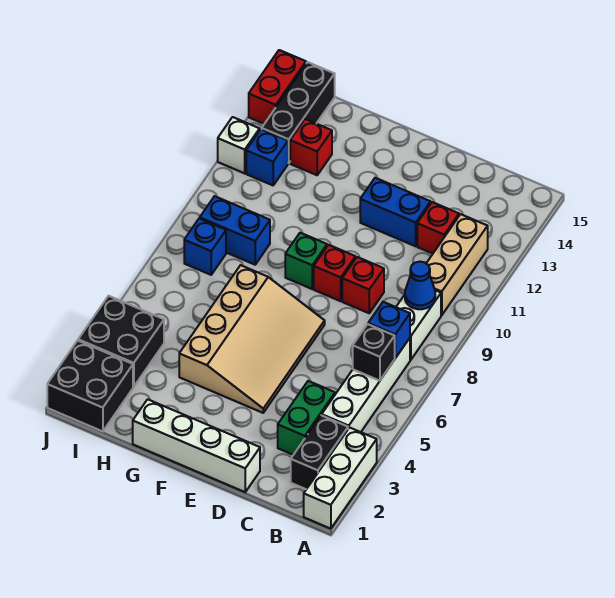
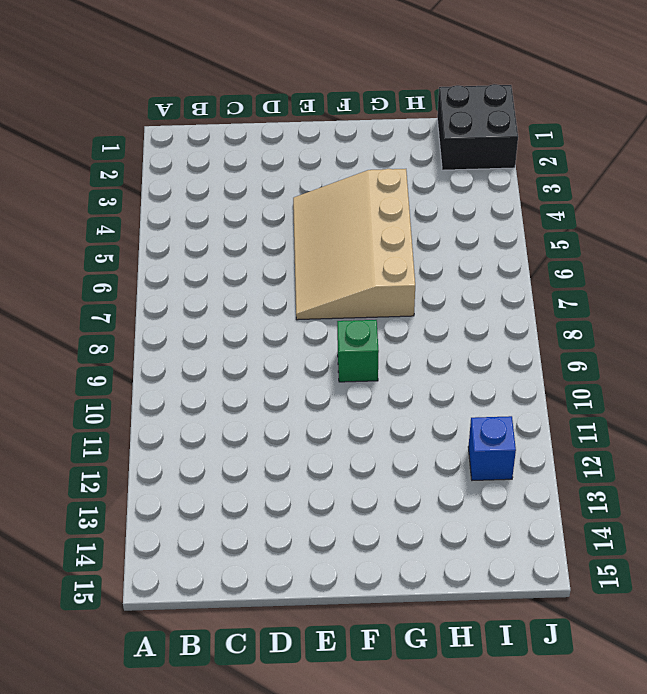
none -> white brick A1:A3 level 1
none -> black brick B2:B3 level 1
none -> white brick B4:B7 level 1

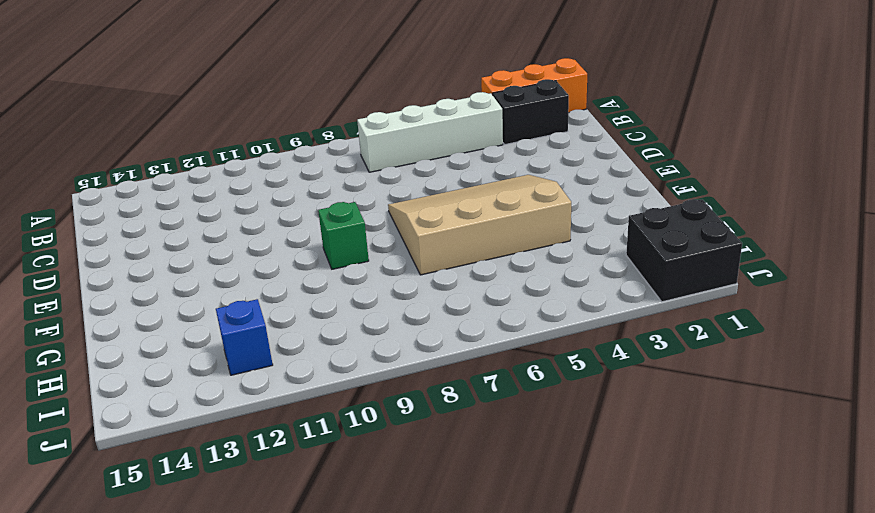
orange brick A1:A3 level 1 -> white brick A1:A3 level 1
none -> white brick B8:B9 level 1
none -> tan brick B10:B12 level 1
none -> green brick C3:C4 level 1

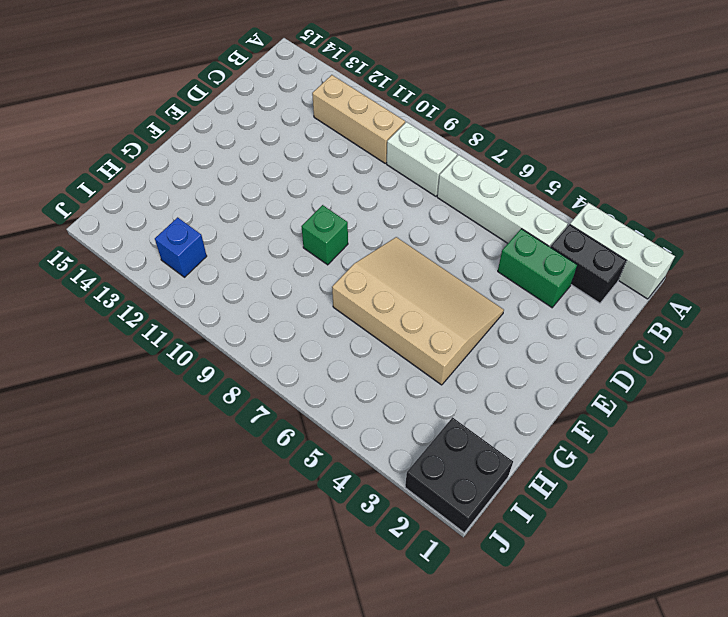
none -> red brick C12 level 1
none -> white brick D1:G1 level 1
none -> red brick D9 level 1

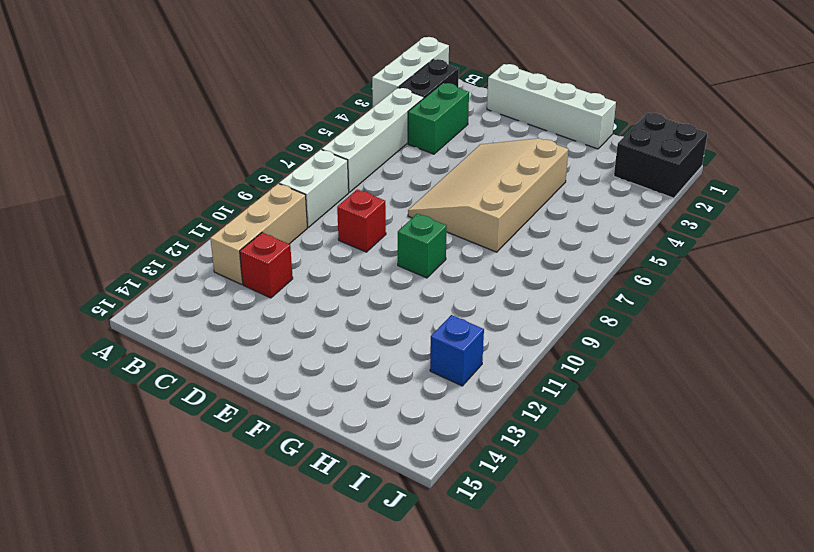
none -> blue brick D12:E12 level 1
none -> red brick E9 level 1
none -> blue brick H9:I9 level 1

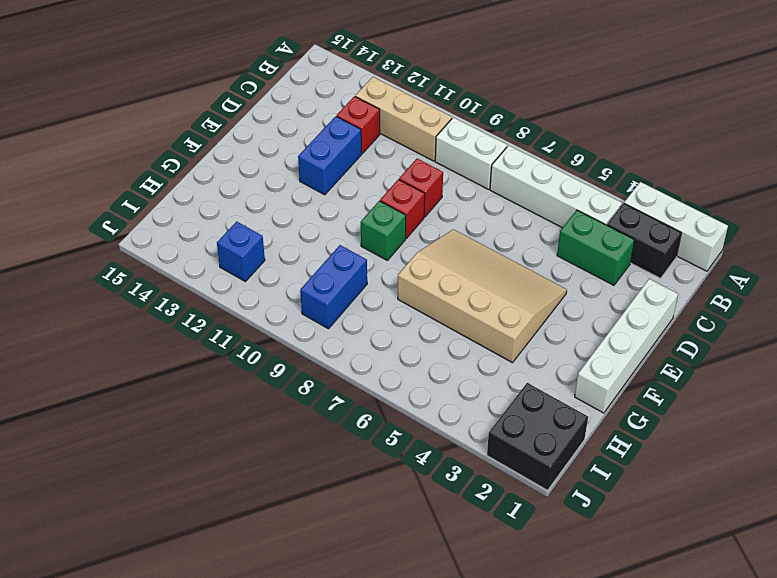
none -> red brick H13 level 1
none -> black brick I3:J4 level 1
none -> blue brick I8 level 1

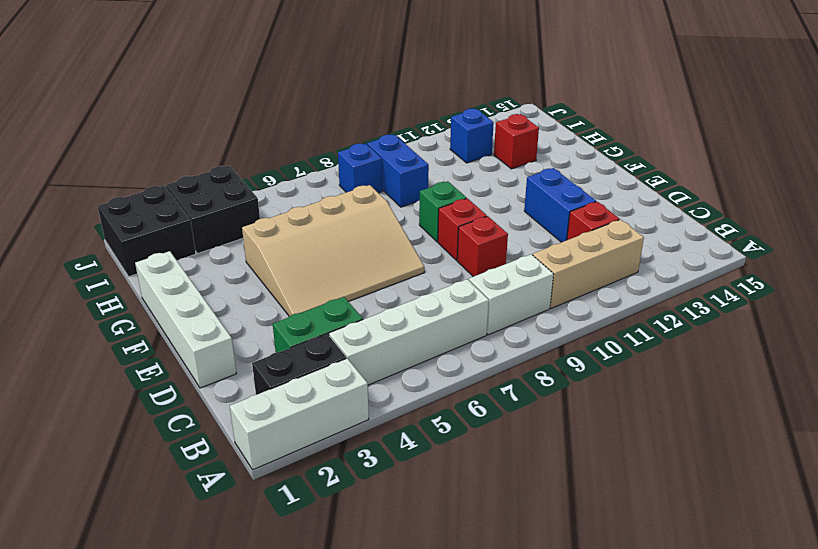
none -> black brick I13:I15 level 1
none -> white brick J12 level 1
none -> red brick J14:J15 level 1

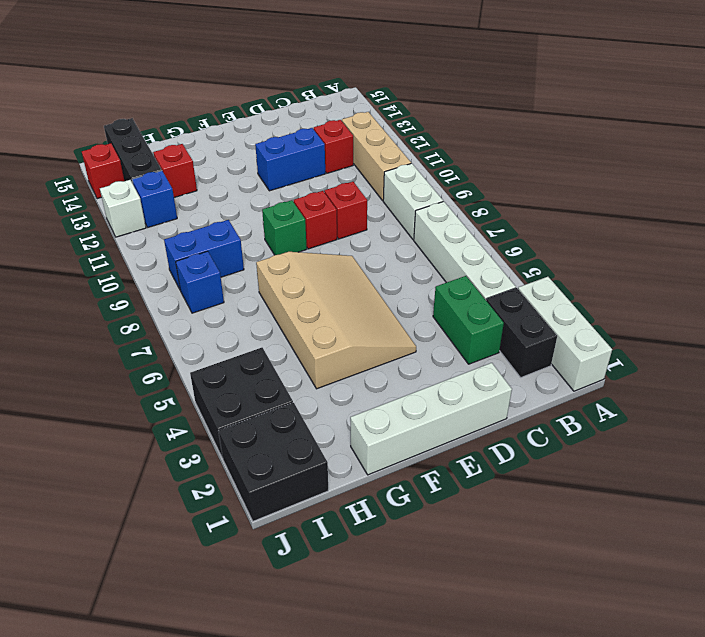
red brick J14 level 1 -> red brick J14:J15 level 1
none -> black brick B6 level 2
none -> blue brick B7 level 2
none -> blue cone B9 level 2

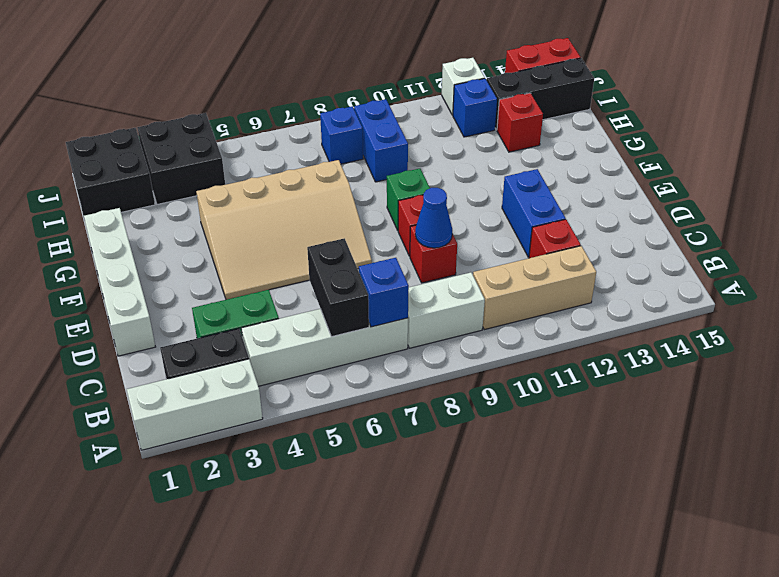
black brick B6:C6 level 2 -> black brick B6 level 2
blue cone D9 level 2 -> blue cone B9 level 2

